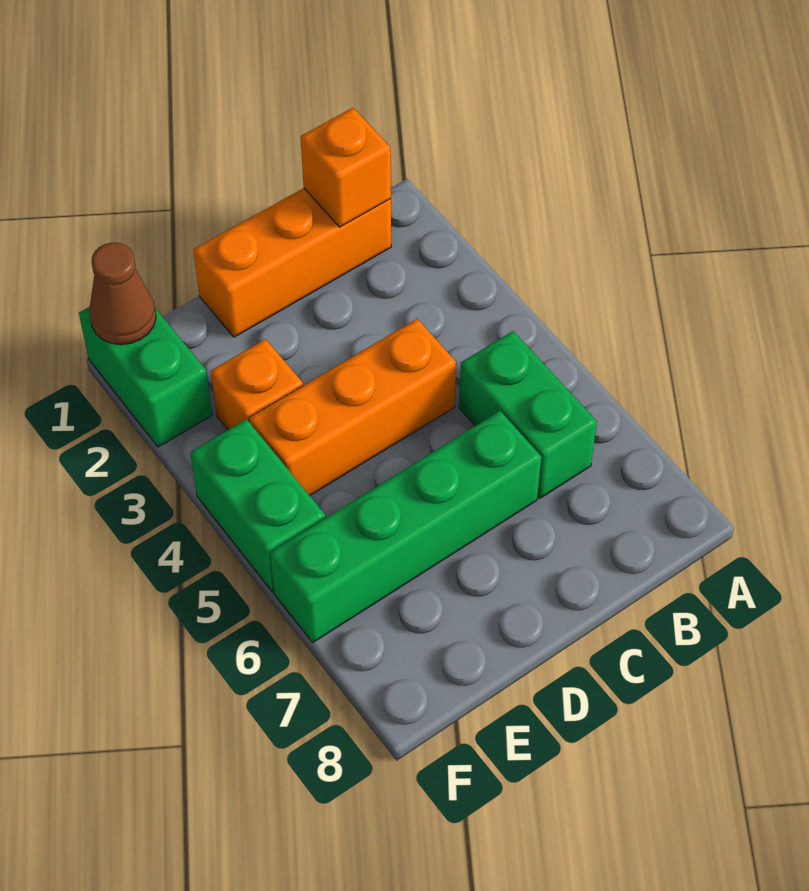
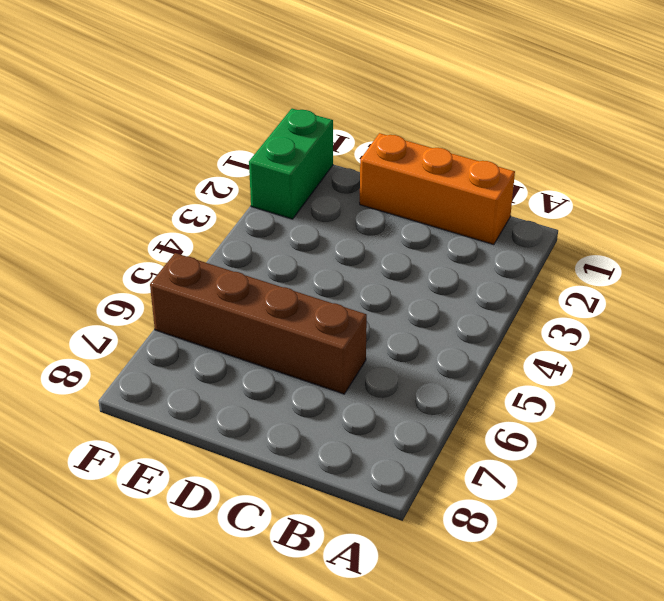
brown brick C6:F6 level 1 -> green brick C6:F6 level 1
none -> green brick B5:B6 level 1
none -> orange brick C4:E4 level 1

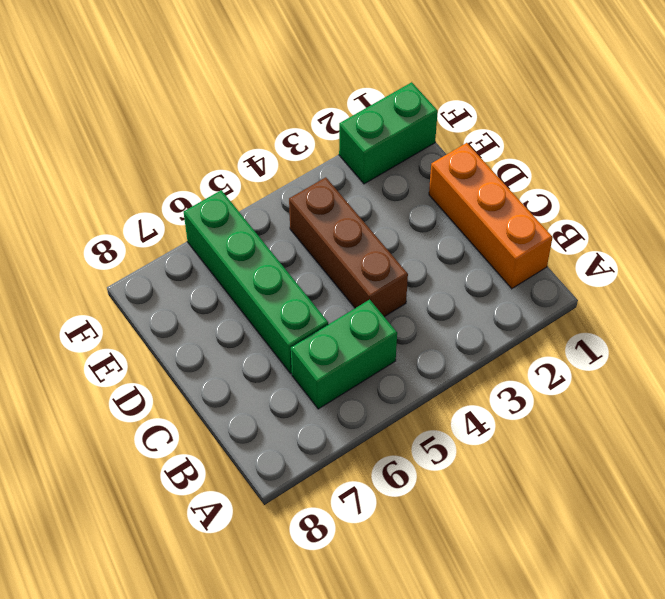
brown brick C4:E4 level 1 -> orange brick C4:E4 level 1
none -> orange brick E3 level 1
none -> green brick F4:F5 level 1

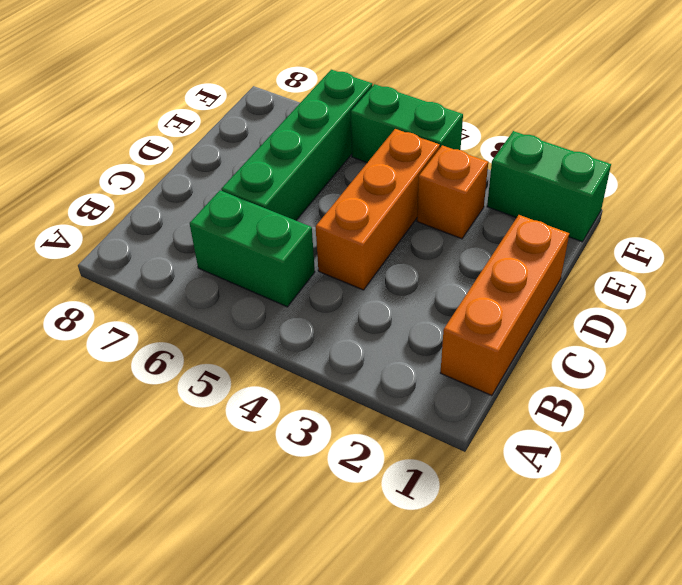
none -> orange brick B1 level 2
none -> brown cone F1 level 2

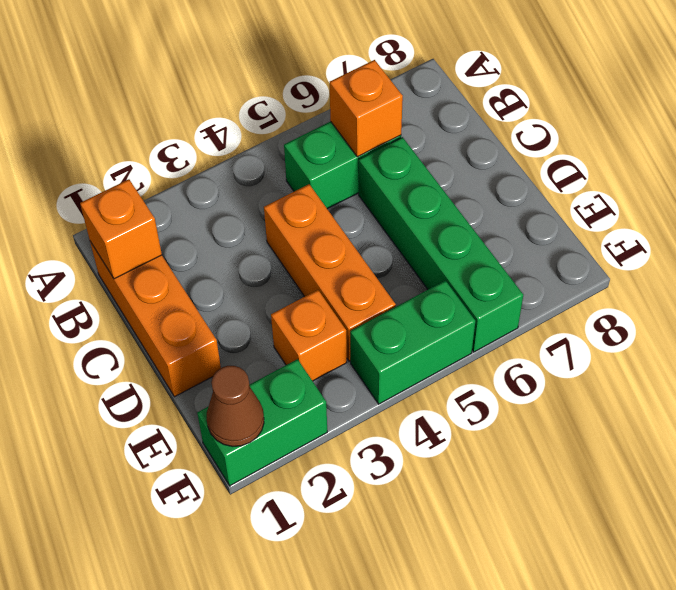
orange brick B6 level 2 -> none

